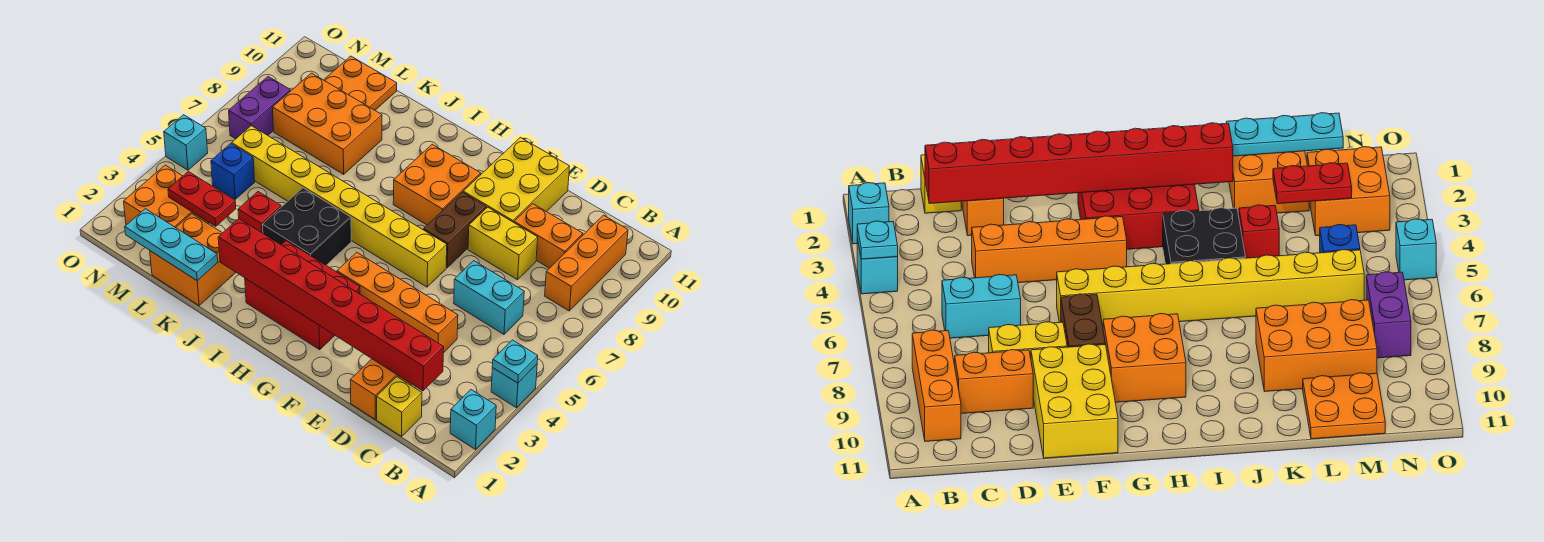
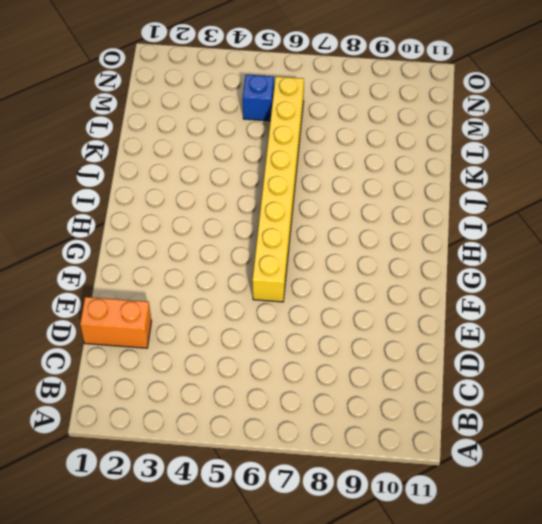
none -> cyan brick A2 level 1
none -> cyan brick A4 level 1
none -> orange brick B8:B10 level 1

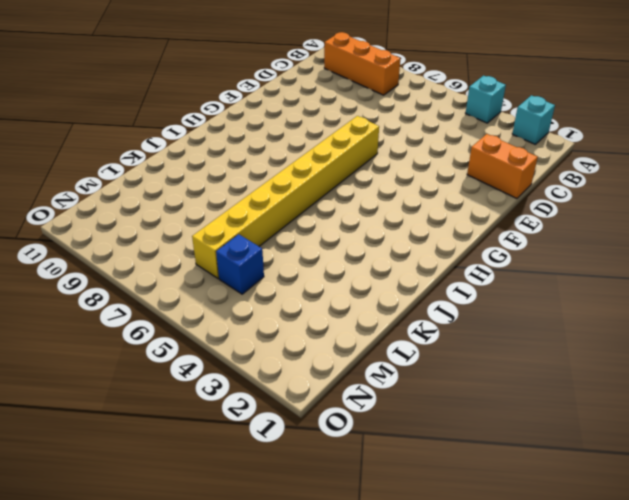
none -> yellow brick C1 level 1
none -> cyan brick C6:D6 level 1
none -> orange brick C9:D9 level 1

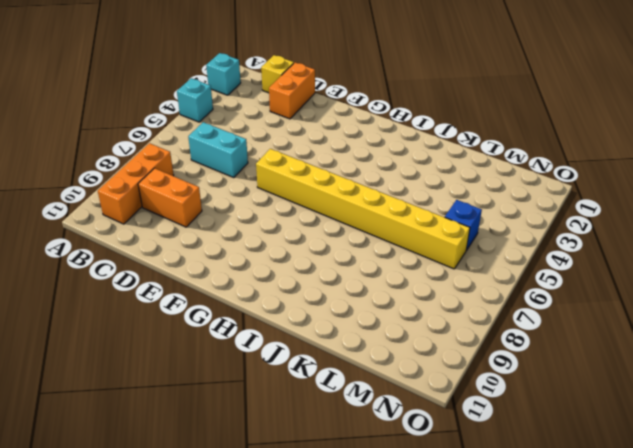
none -> orange brick D4:G4 level 1
none -> yellow brick D8:E8 level 1
none -> yellow brick E9:F11 level 1

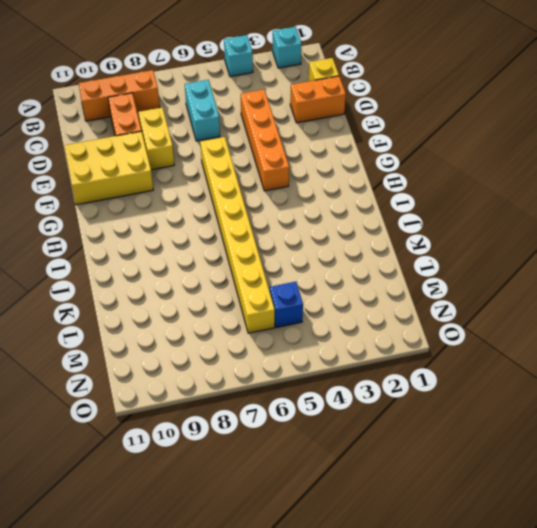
none -> brown brick F7:F8 level 1
none -> red brick G2:I3 level 1
none -> orange brick G8:H9 level 1

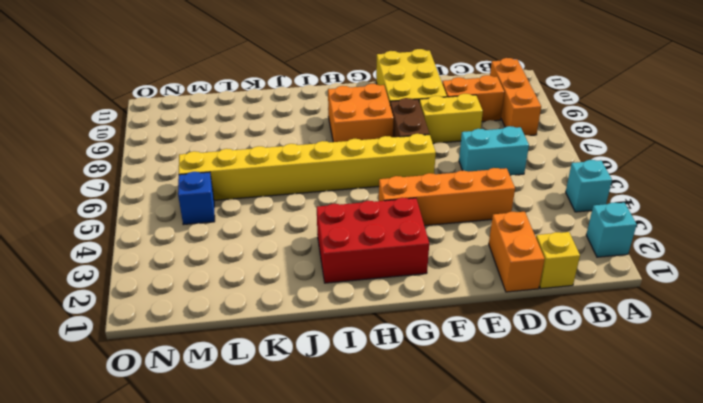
none -> black brick I4:J5 level 1
none -> orange brick K1:L2 level 1
none -> red brick K4 level 1

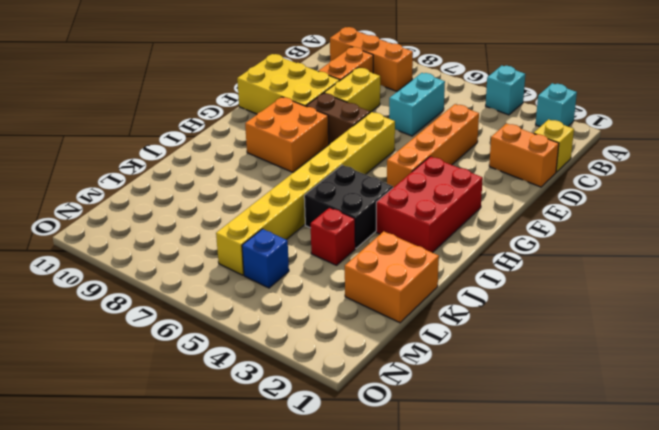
none -> orange brick K8:M9 level 1
none -> orange plate L10:M11 level 1
none -> orange brick M2:N3 level 1

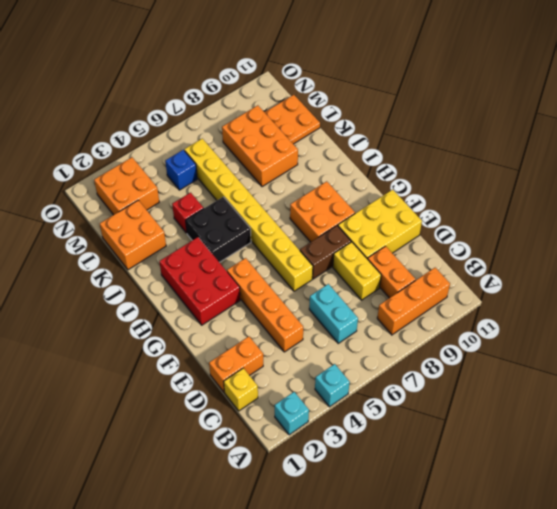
none -> purple brick N7:N8 level 1
none -> cyan brick O5 level 1
none -> cyan plate A4 level 2

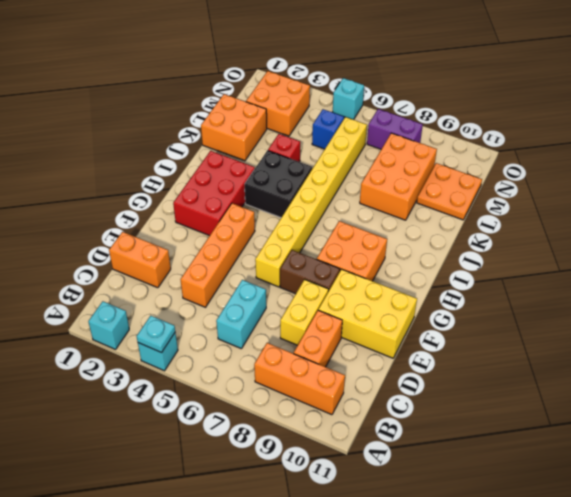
none -> yellow brick C1 level 1
none -> red brick C2:J2 level 2
none -> cyan plate K1:M1 level 2

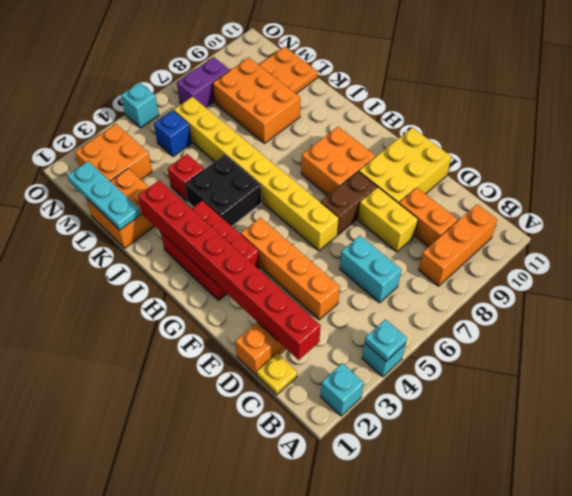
yellow plate C1 level 1 -> yellow brick C1 level 1
none -> red plate L3:M3 level 2

